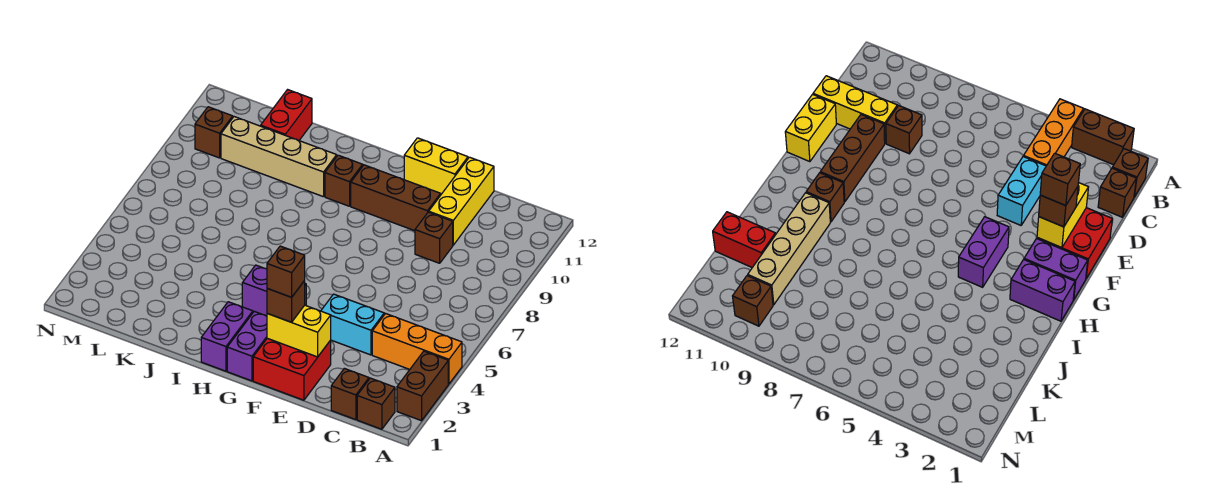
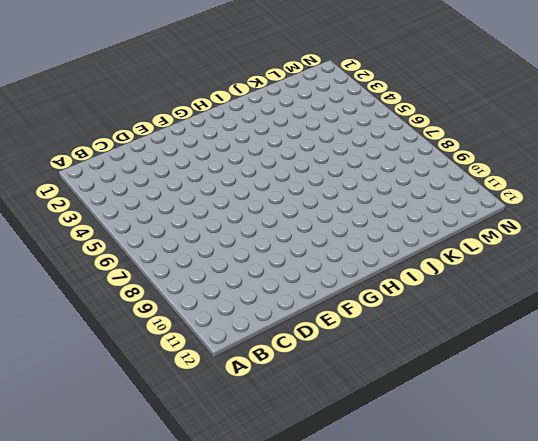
none -> brown brick A2:A3 level 1
none -> orange brick A4:C4 level 1
none -> brown brick B1 level 1

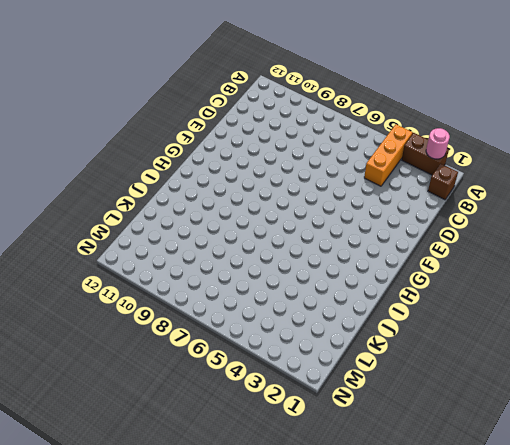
pink round brick A2 level 2 -> none
none -> brown brick C1 level 1
none -> cyan brick D4:E4 level 1
none -> brown brick D9 level 1

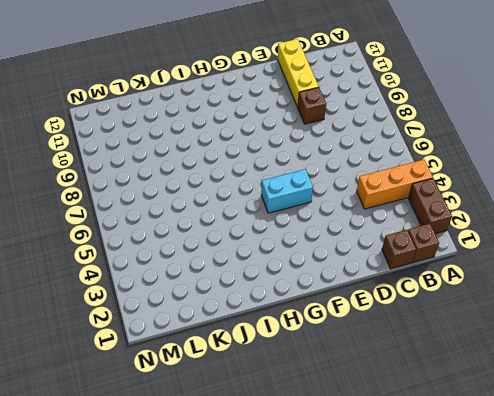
cyan brick F5:G5 level 1 -> cyan brick D4:E4 level 1
none -> red brick E1:F2 level 1
none -> brown brick E10:G10 level 1
none -> yellow brick E12:F12 level 1

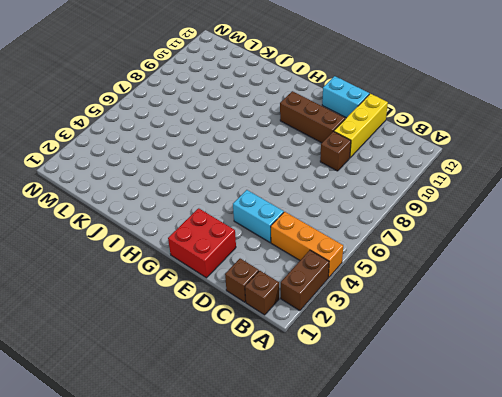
cyan brick E12:F12 level 1 -> yellow brick E12:F12 level 1
none -> purple brick G1:G2 level 1
none -> purple brick G4:H4 level 1
none -> purple brick H1:H2 level 1

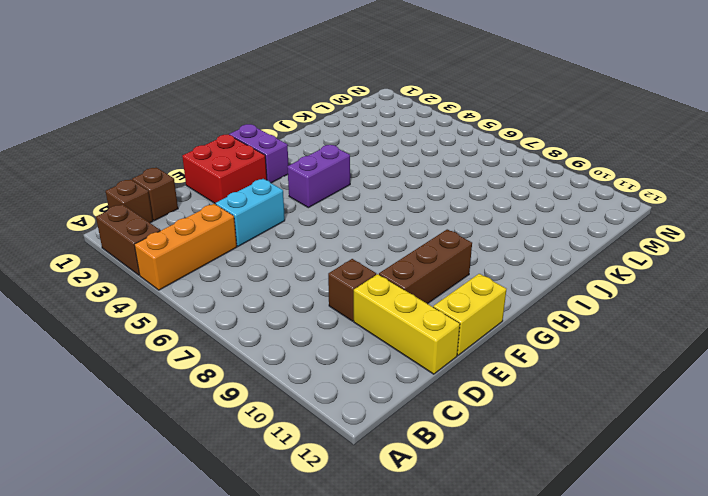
none -> purple brick H1:H2 level 1
none -> brown brick H10 level 1
none -> tan brick I10:L10 level 1

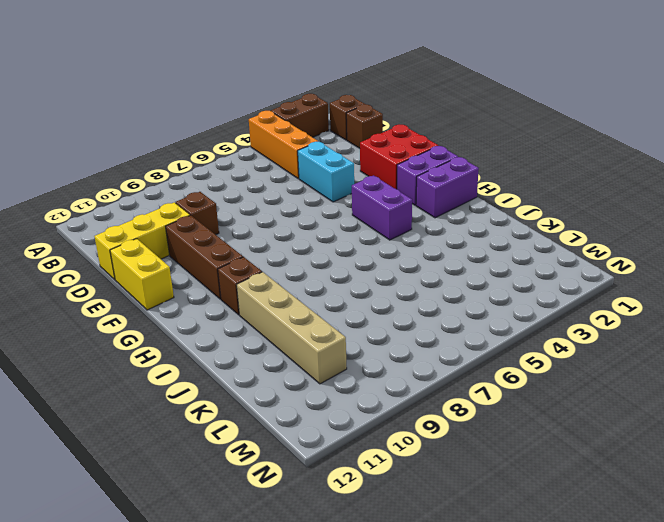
none -> red brick K11:K12 level 1
none -> brown brick M10 level 1
none -> yellow brick E2:F2 level 2

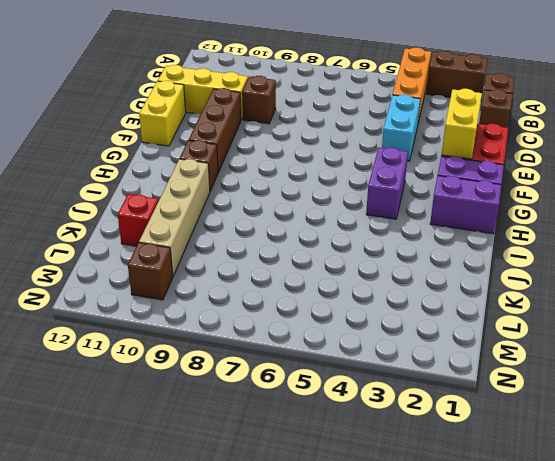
red brick K11 level 1 -> red brick K11:K12 level 1
none -> brown brick F2 level 3
none -> brown brick F2 level 4

